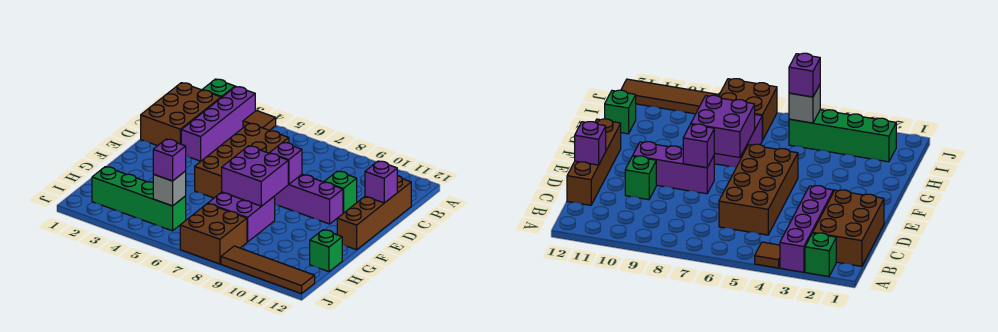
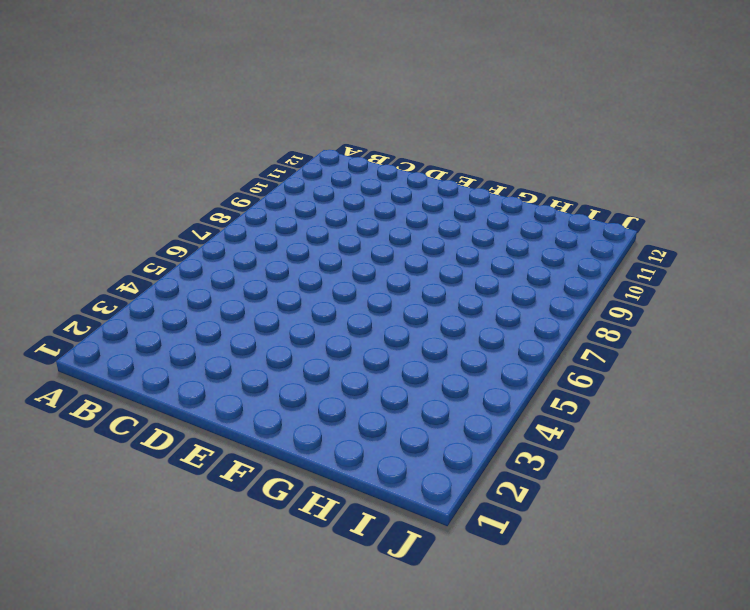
none -> green brick A2 level 1
none -> purple brick A3:D3 level 1
none -> brown tile A4 level 1

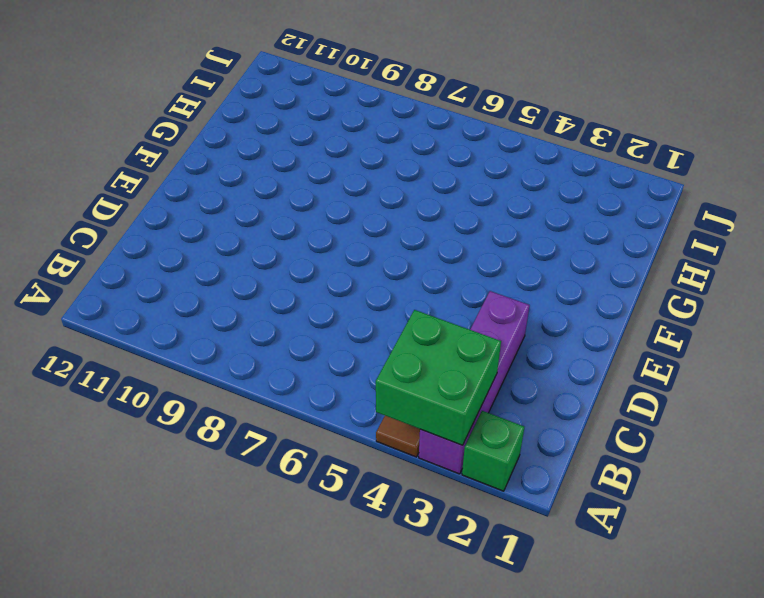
green brick A3:B4 level 2 -> none
none -> brown brick B1:D2 level 1
none -> brown brick C5:F6 level 1
none -> brown brick C12:F12 level 1

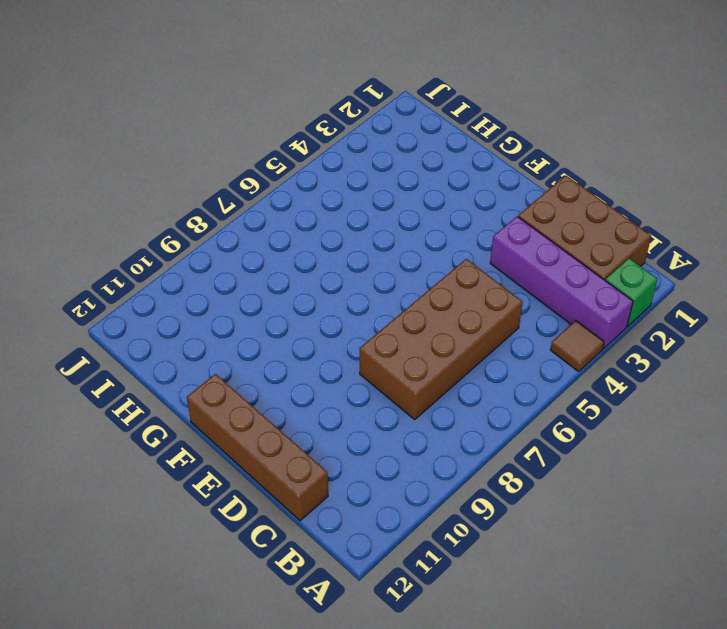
brown brick C5:D8 level 1 -> brown brick C5:F6 level 1
none -> green brick D10 level 1
none -> purple brick E8:E10 level 1
none -> purple brick G7:H8 level 1

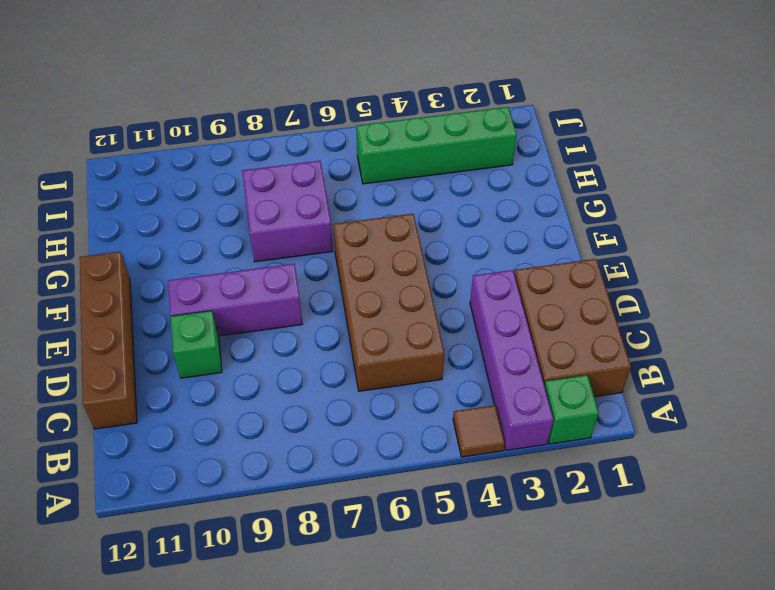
none -> green brick H12 level 1
none -> brown brick I7:J8 level 1
none -> brown tile J9:J12 level 1

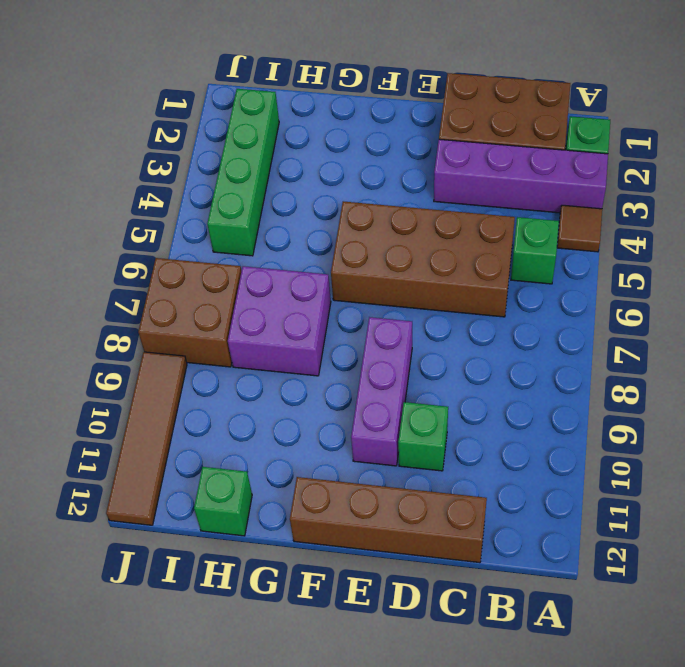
green brick B5 level 1 -> none
none -> purple brick D12 level 2
none -> purple brick E8 level 2
none -> purple brick F7:G8 level 2

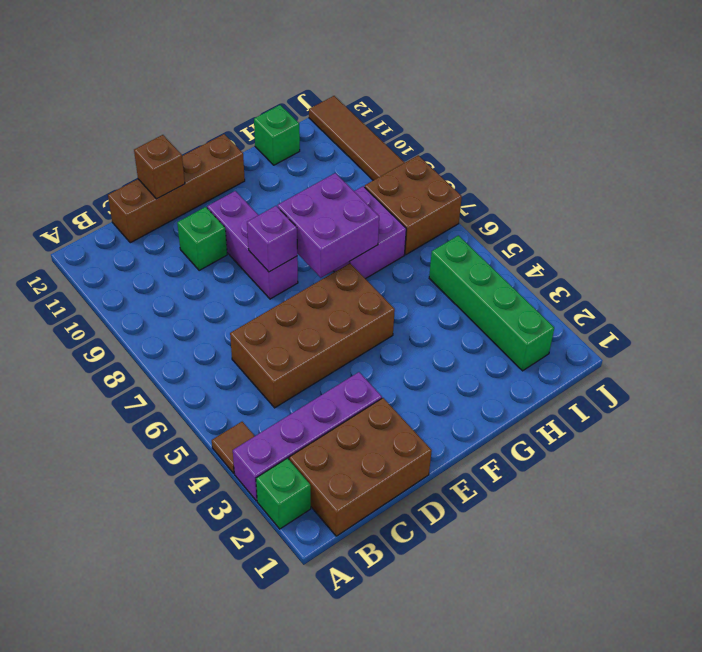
brown brick D12 level 2 -> purple brick D12 level 2
none -> grey brick I5 level 2
none -> purple brick I5 level 3

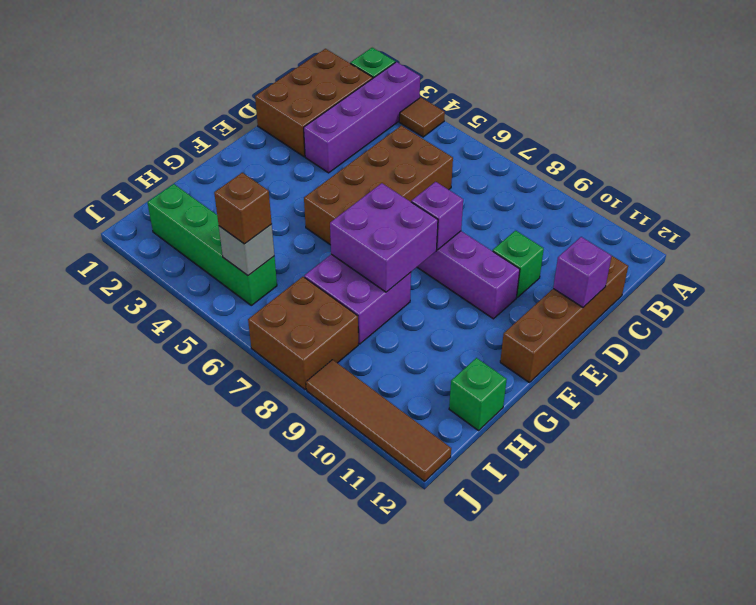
brown brick I5 level 3 -> purple brick I5 level 3

